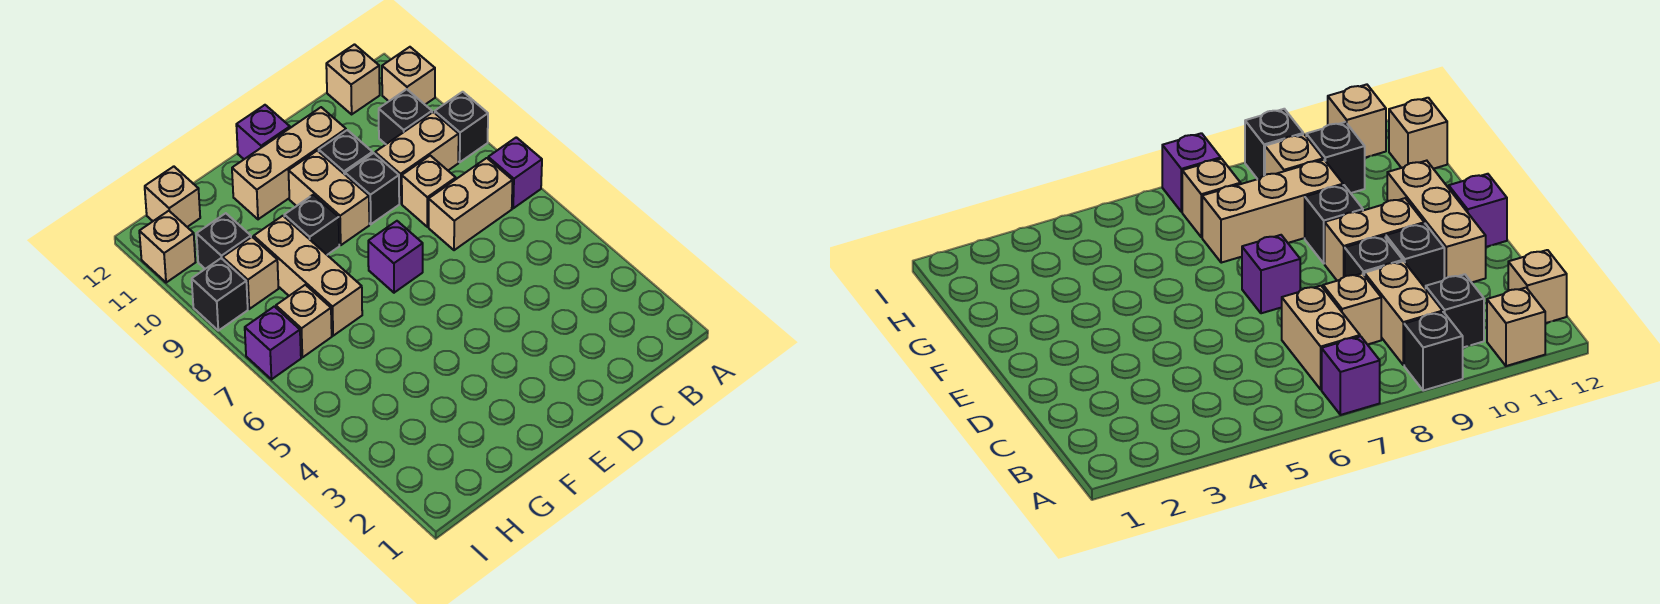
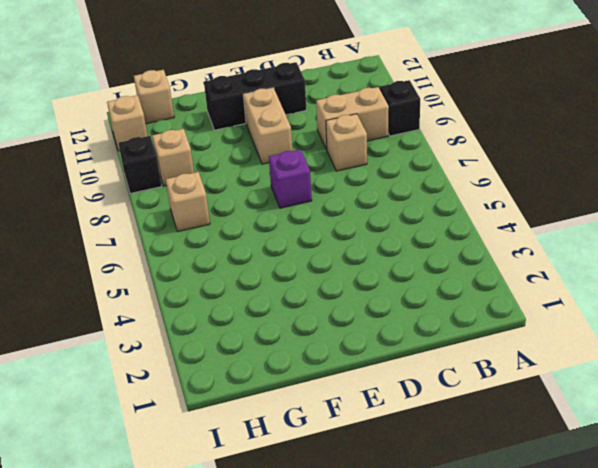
black brick D11:F11 level 1 -> tan brick D11:F11 level 1
none -> purple brick A7 level 1
none -> tan brick A11 level 1
none -> tan brick B7:C7 level 1

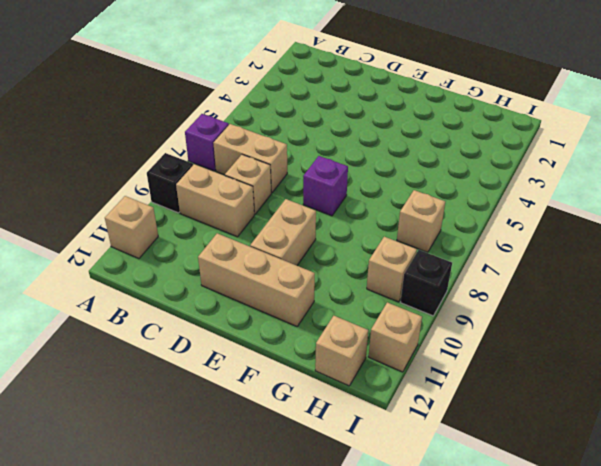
none -> black brick B10 level 1
none -> tan brick B12 level 1
none -> black brick D9 level 1

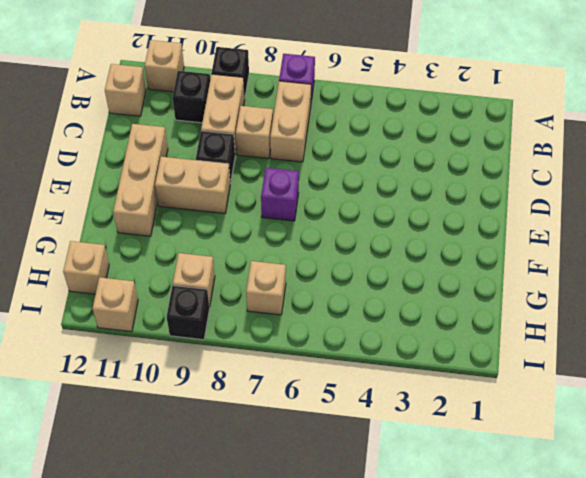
none -> black brick D10 level 1
none -> purple brick E12 level 1
none -> black brick F9 level 1

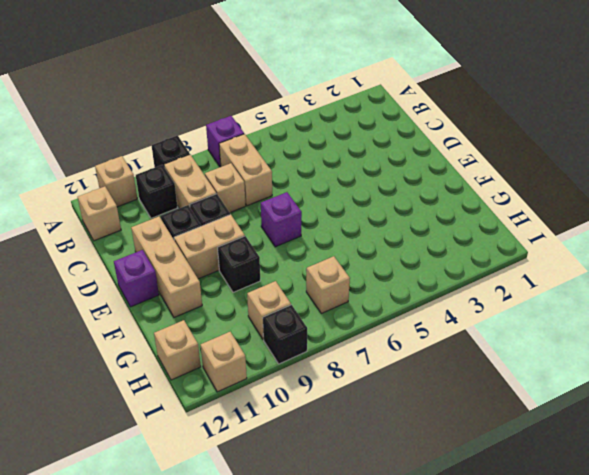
none -> tan brick G7:G9 level 1
none -> black brick H10 level 1
none -> purple brick I7 level 1

